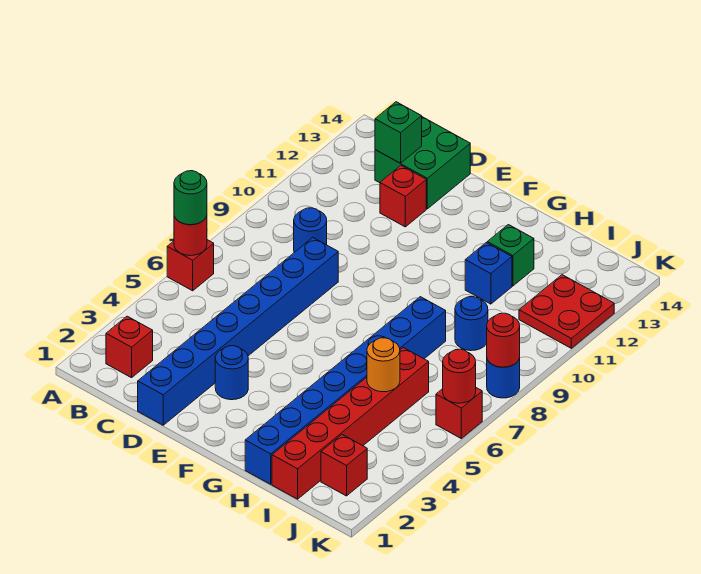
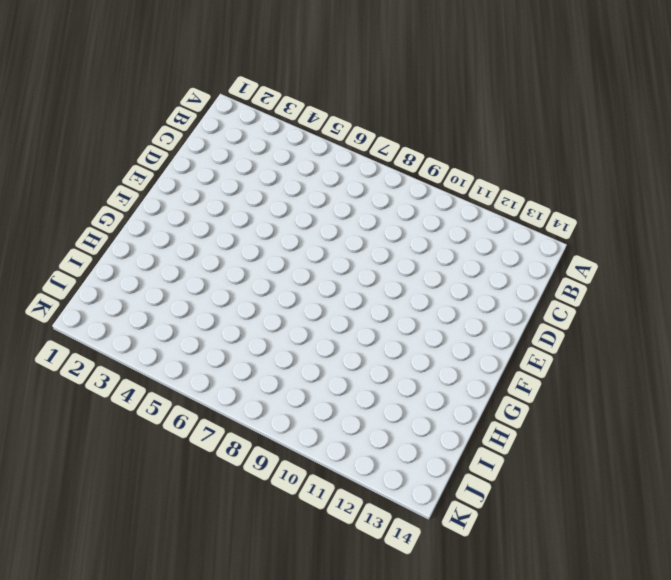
none -> red brick A6 level 1
none -> red brick B2 level 1
none -> blue round brick C9 level 1

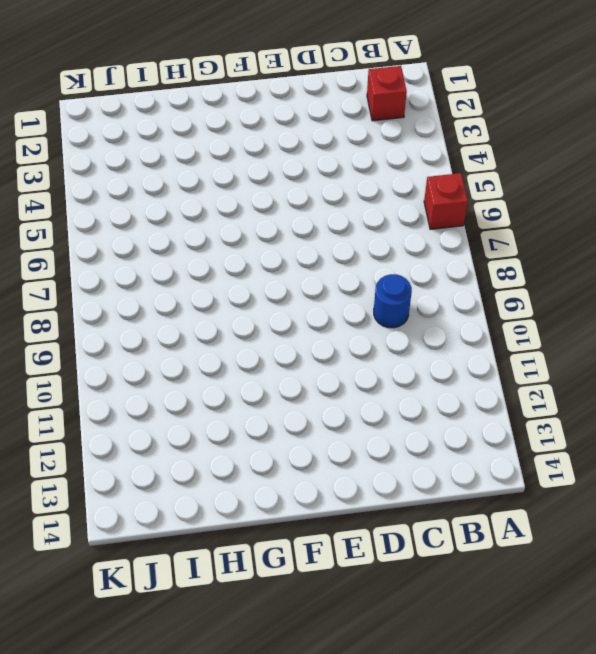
none -> green brick C13:D14 level 1
none -> blue brick D1:D8 level 1
none -> red brick D12 level 1

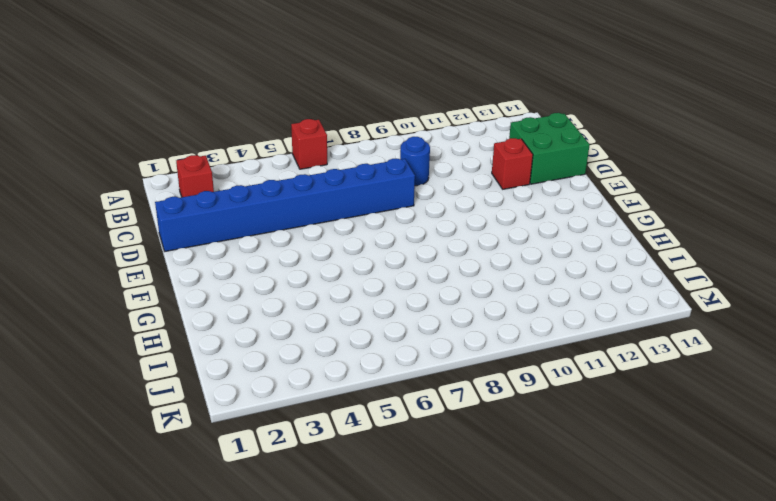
none -> blue round brick E3 level 1
none -> blue brick H1:H8 level 1
none -> blue brick H11 level 1

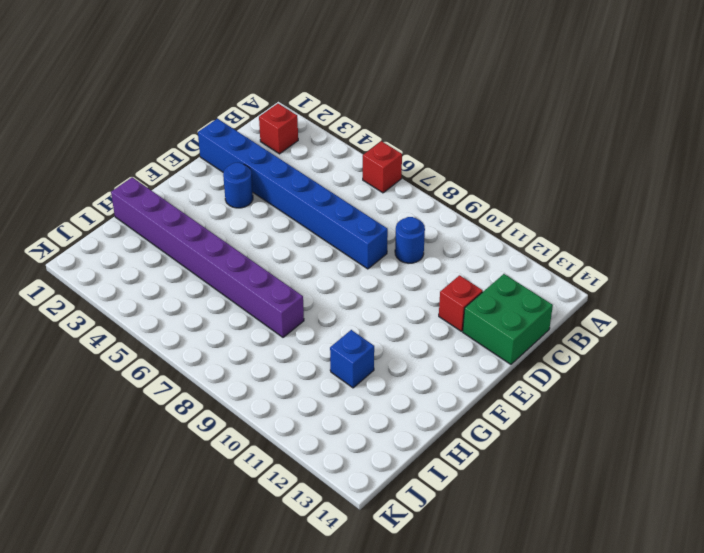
purple brick H1:H8 level 1 -> blue brick H1:H8 level 1
none -> green brick H12 level 1
none -> red brick I1:I6 level 1
none -> blue round brick I9 level 1

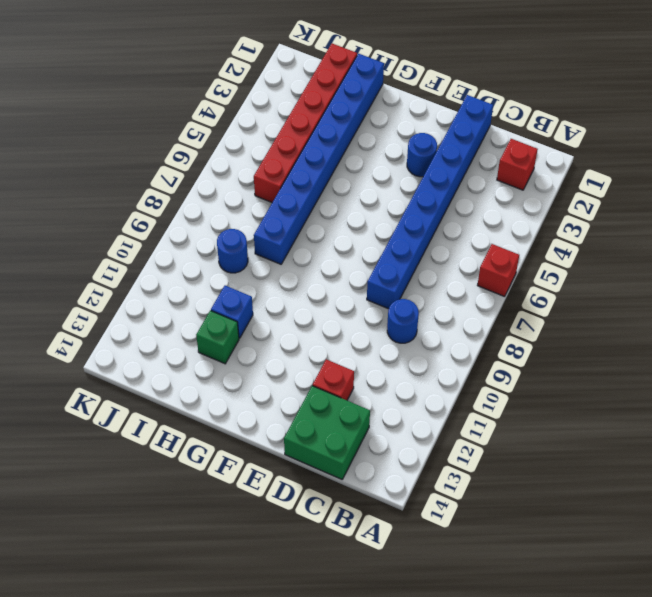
none -> red brick J2 level 1
none -> red plate J11:K12 level 1
none -> red brick K6 level 1

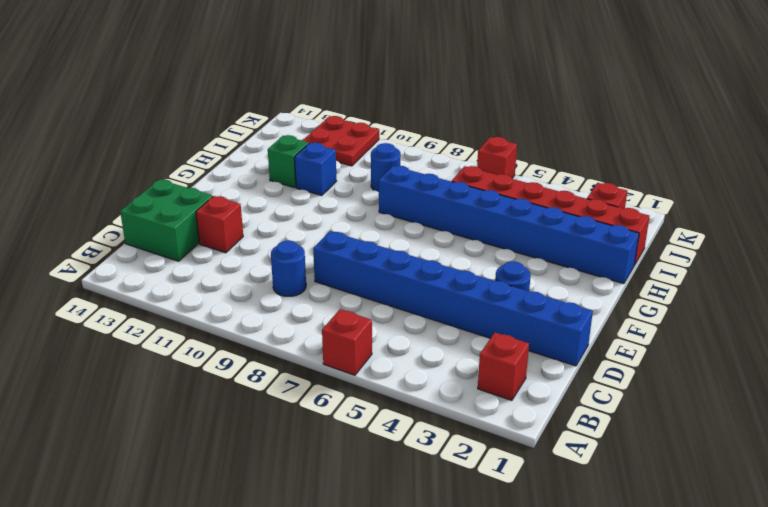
none -> blue round brick K8 level 1
none -> red round brick A6 level 2
none -> green brick C13 level 2

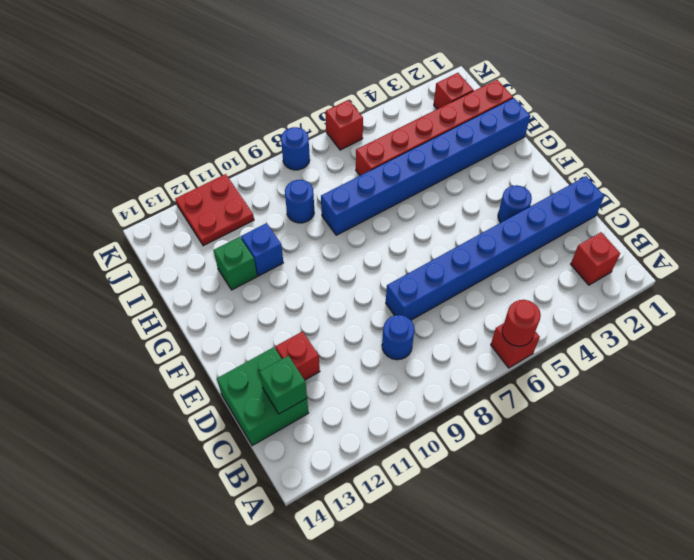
none -> orange round brick I5 level 2
none -> red round brick K6 level 2
none -> red round brick K8 level 2

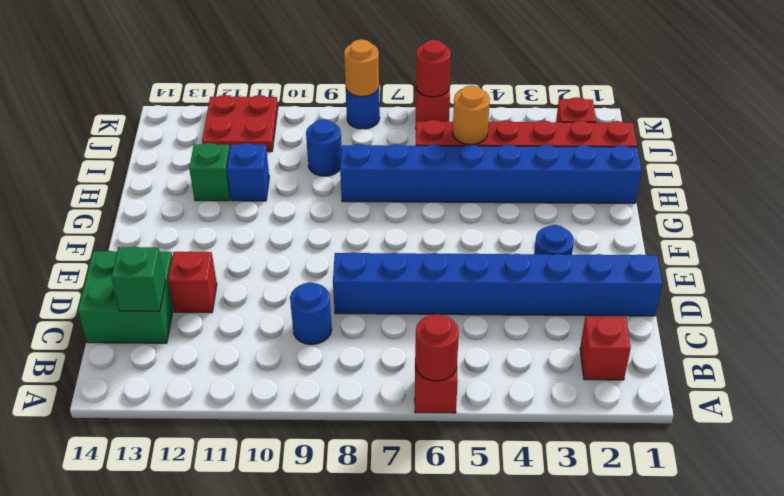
orange round brick K8 level 2 -> red round brick K8 level 2
none -> green round brick A6 level 3

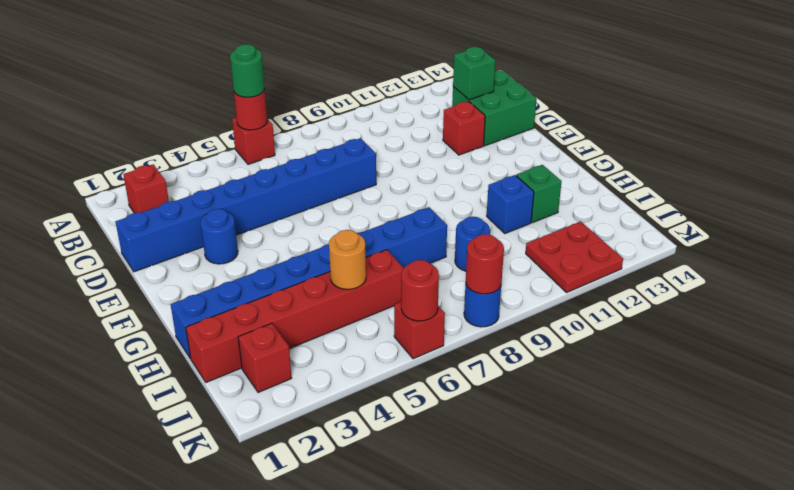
none -> blue round brick C9 level 1

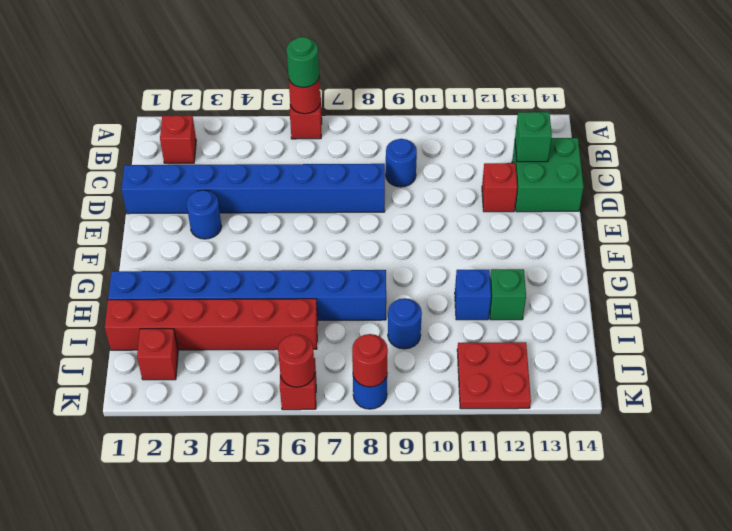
none -> orange round brick I5 level 2

